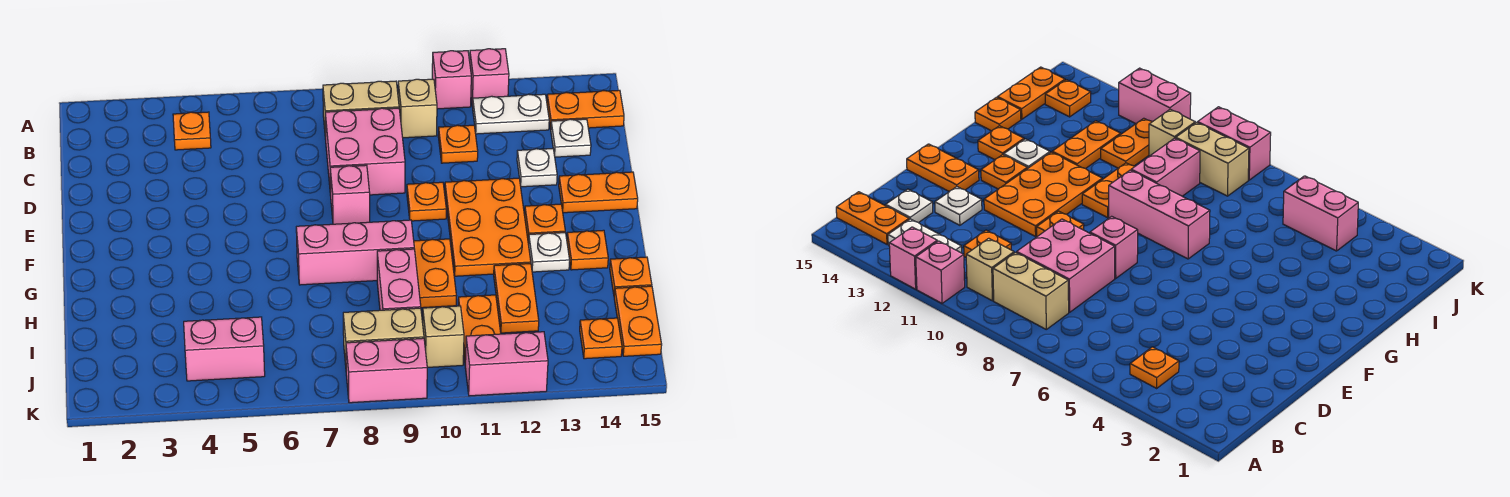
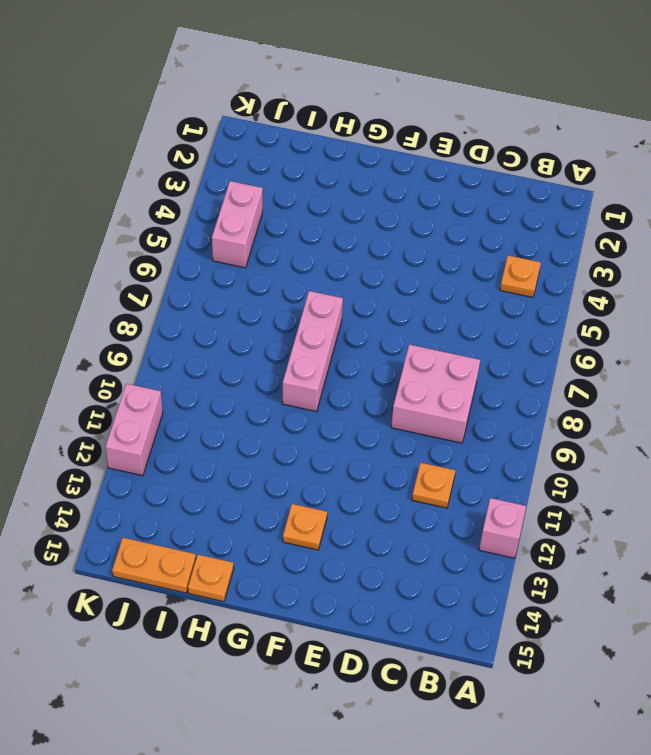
none -> pink brick A11 level 1
none -> tan brick B8:B9 level 1
none -> tan brick B10 level 1
none -> white plate B12:B13 level 1

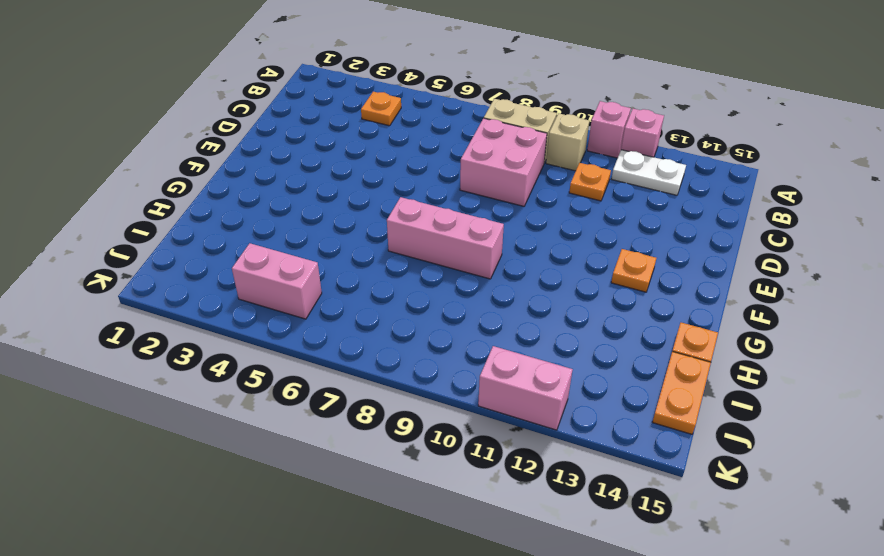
none -> orange plate B14:B15 level 1
none -> white plate C14 level 1
none -> white plate D13 level 1
none -> pink brick E8 level 1

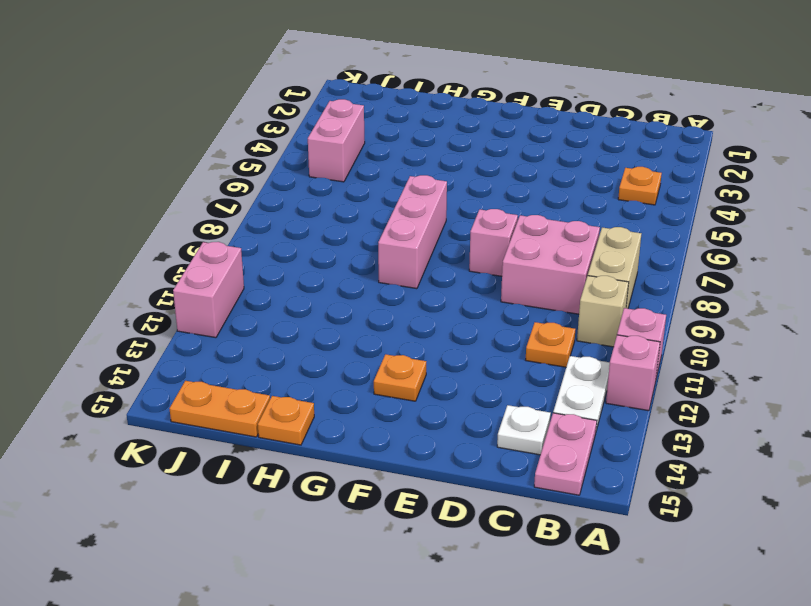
pink plate B14:B15 level 1 -> orange plate B14:B15 level 1
none -> white plate D13 level 1
none -> orange plate E10 level 1
none -> orange plate E11:G12 level 1
none -> orange plate E14:E15 level 1

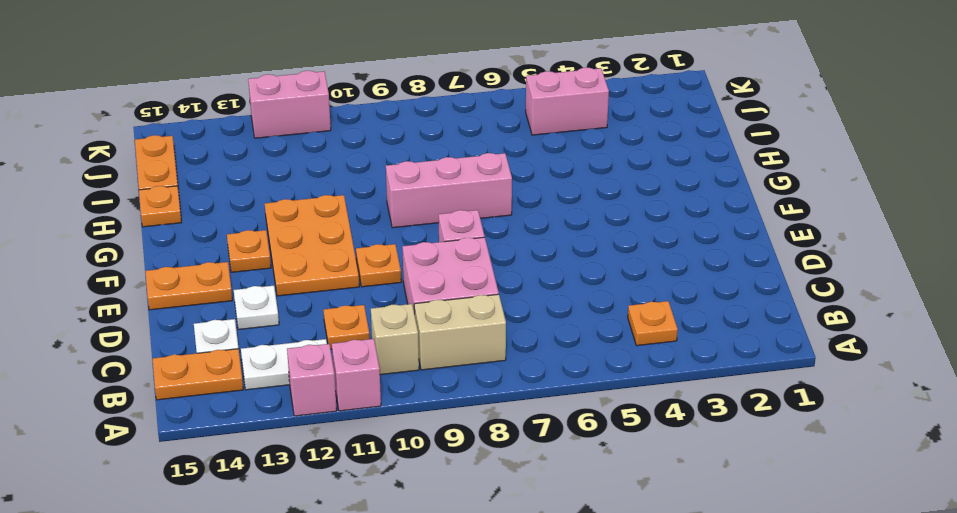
none -> orange plate G10:H10 level 1
none -> white plate G13 level 1
none -> orange plate G14 level 1
none -> pink brick H9:I9 level 1

